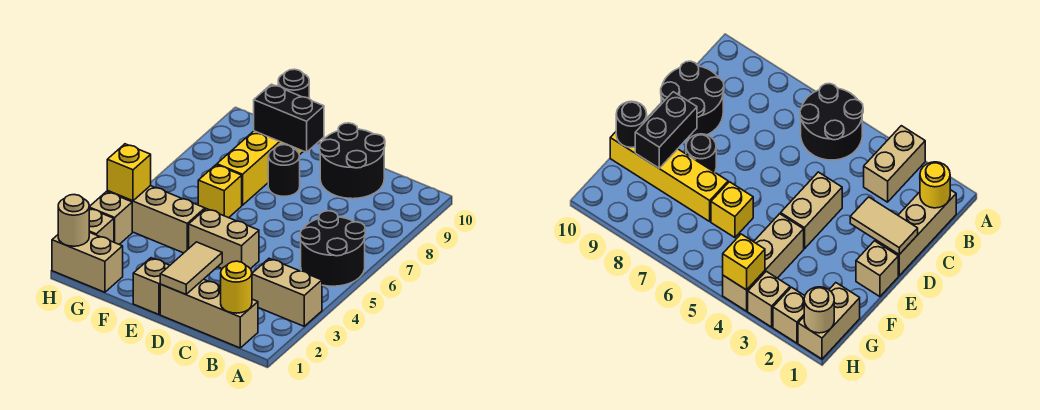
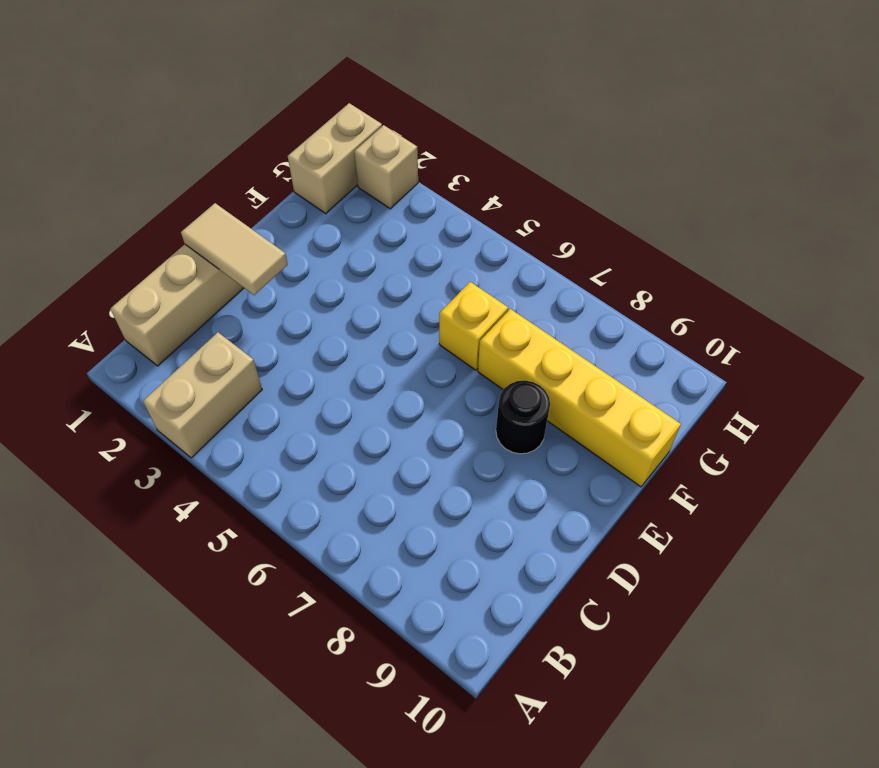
none -> black round brick A5:B6 level 1
none -> black round brick C9:D10 level 1
none -> tan brick D4:E4 level 1

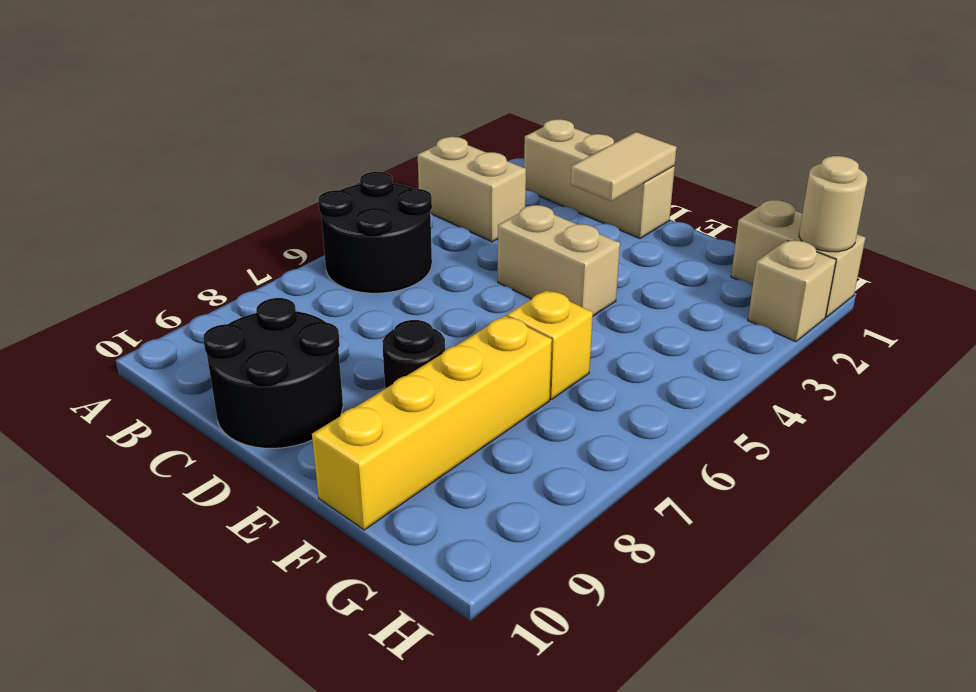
none -> tan brick E1 level 1
none -> tan brick F4:H4 level 1
none -> tan brick H3 level 1

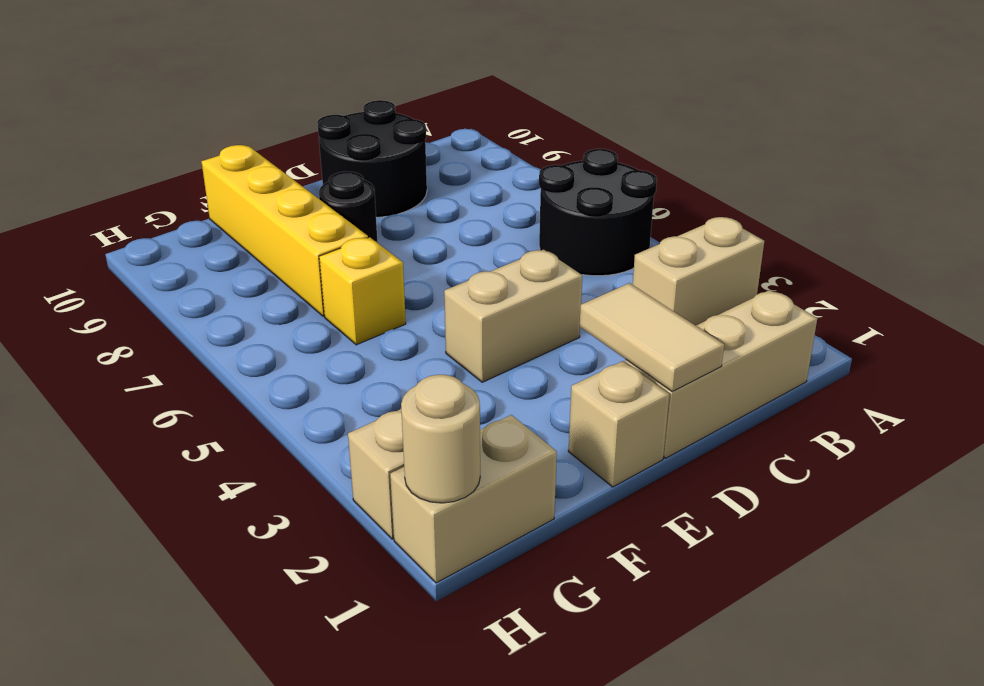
none -> tan brick F4:H4 level 1
none -> tan brick H3 level 1
none -> yellow round brick B1 level 2

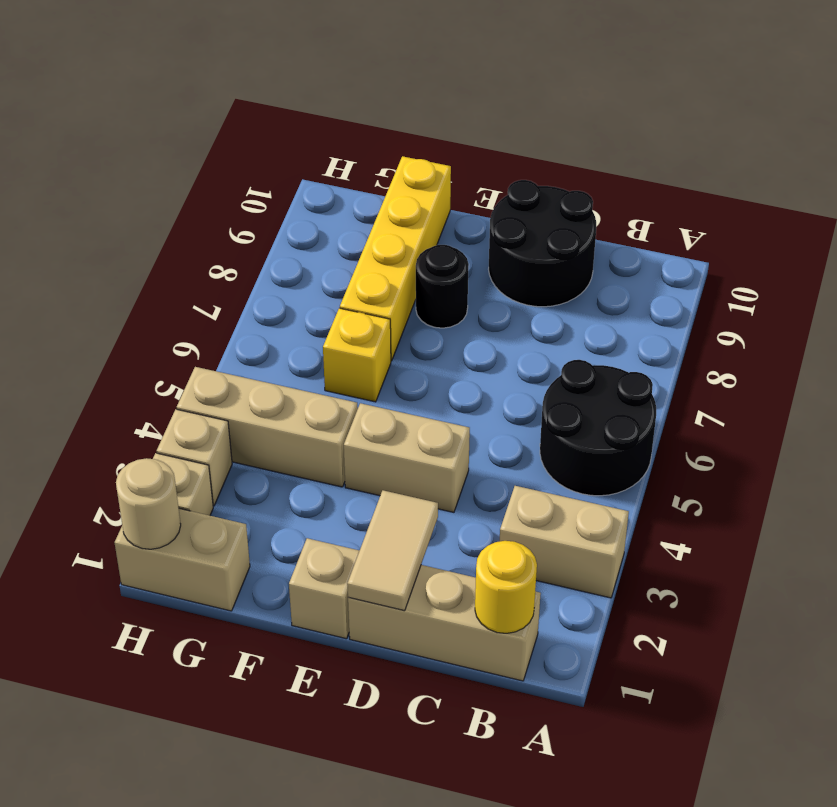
none -> black brick E9:F9 level 2
none -> black round brick F10 level 2
none -> yellow brick H4 level 2

